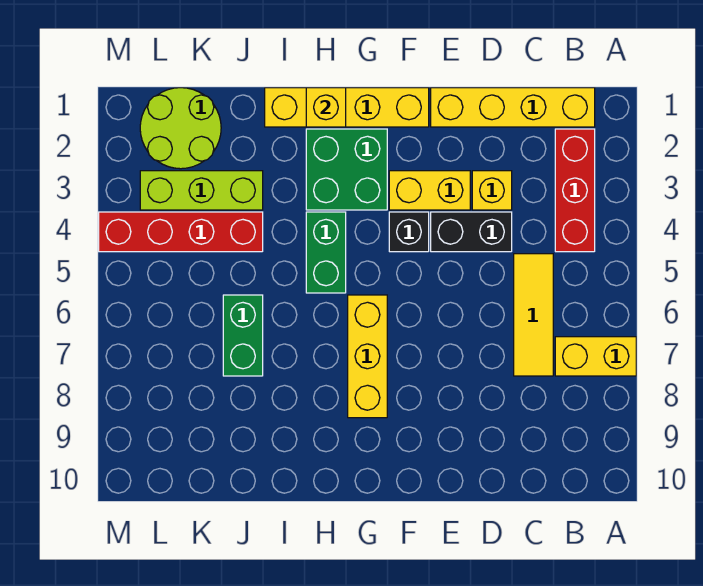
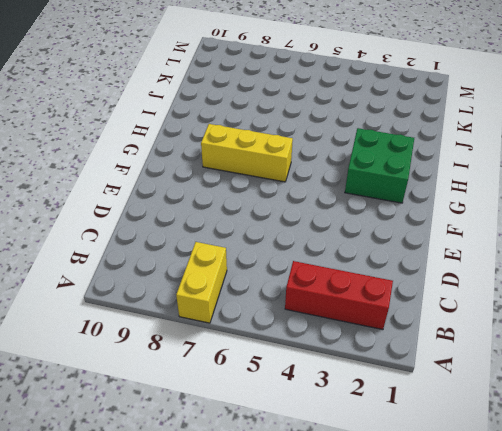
none -> yellow brick B1:E1 level 1
none -> yellow tile C5:C7 level 1
none -> yellow brick D3 level 1

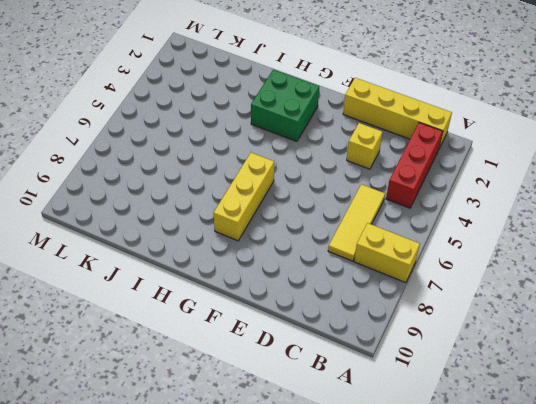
none -> black brick D4:E4 level 1
none -> yellow brick E3:F3 level 1
none -> yellow brick F1:I1 level 1

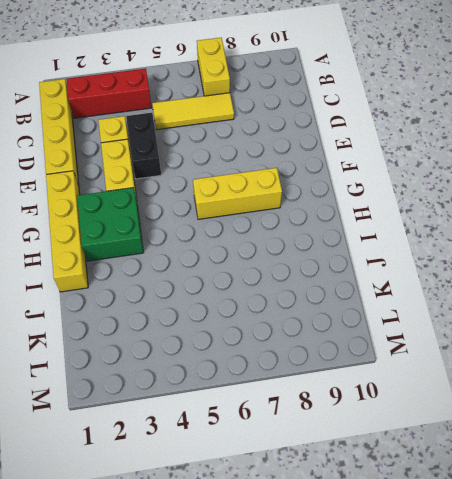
none -> black brick F4 level 1
none -> green brick H4:H5 level 1
none -> lime brick J3:L3 level 1

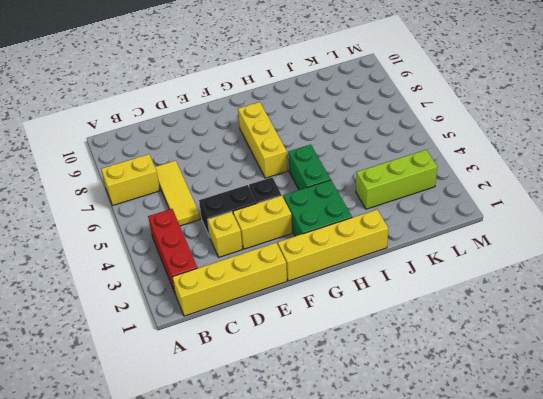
none -> red brick J4:M4 level 1
none -> green brick J6:J7 level 1
none -> lime round brick K1:L2 level 1

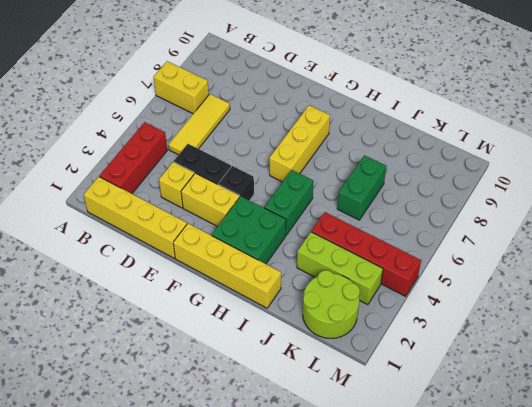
none -> yellow brick H1 level 2

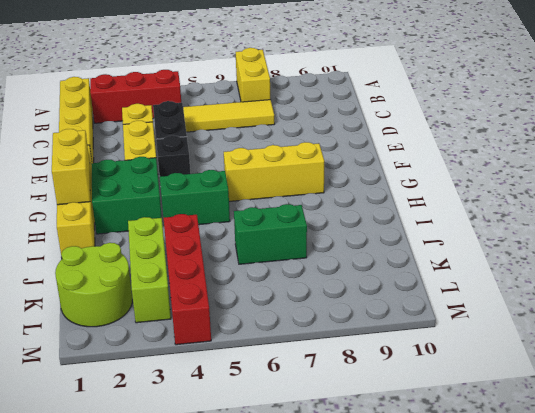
yellow brick G1:H1 level 2 -> yellow brick H1 level 2

